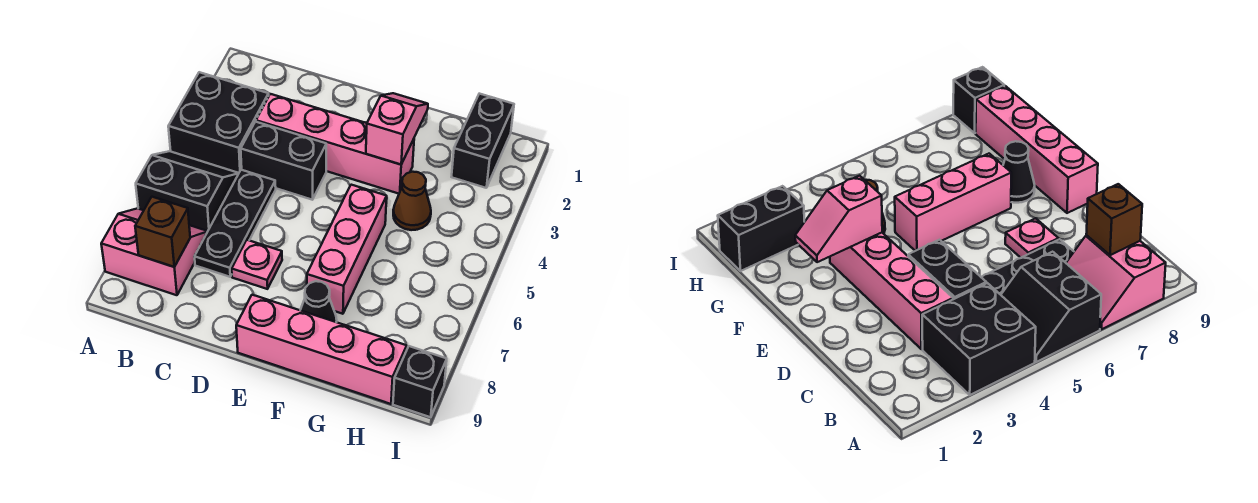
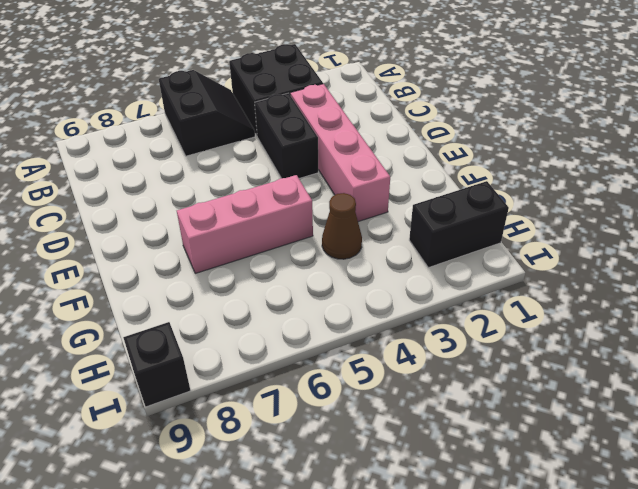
none -> pink slope A7:B8 level 1 top 8
none -> black plate C5:C7 level 1
none -> pink plate D7 level 1

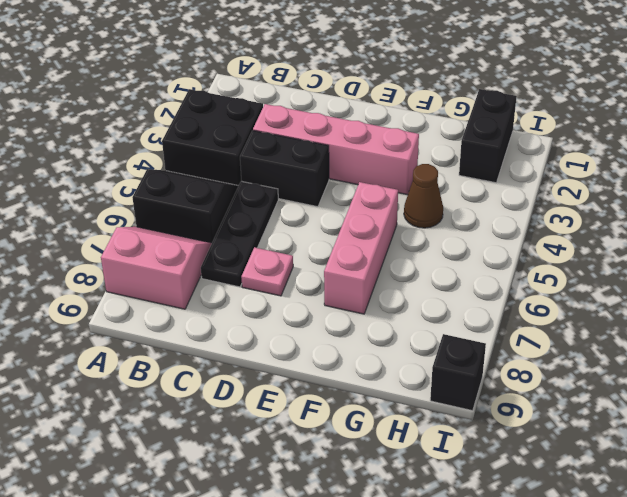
none -> pink brick E9:H9 level 1
none -> black cone F8 level 1
none -> brown brick B8 level 2

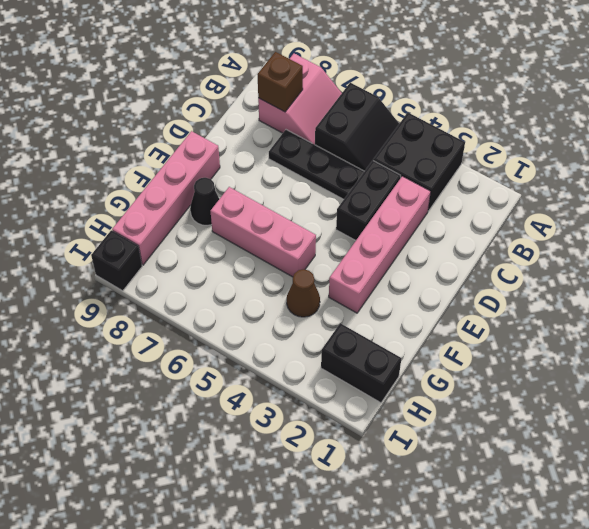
none -> pink plate D7 level 1
none -> pink slope F2:F3 level 2 top 3

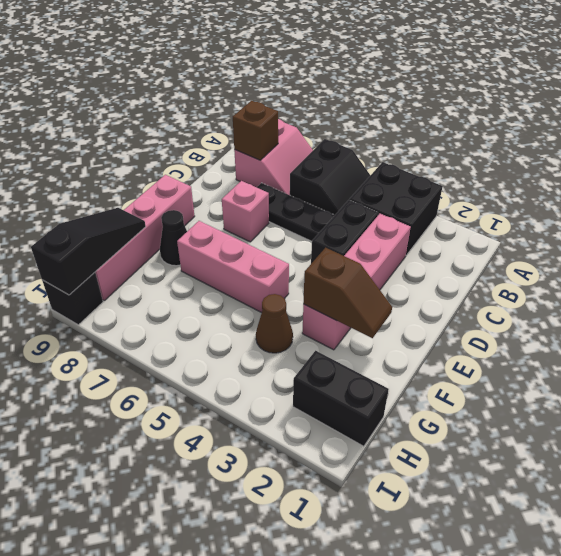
pink brick D7 level 1 -> pink plate D7 level 1
brown slope F2:F3 level 2 top 3 -> pink slope F2:F3 level 2 top 3
black slope G9:I9 level 2 top I -> none

